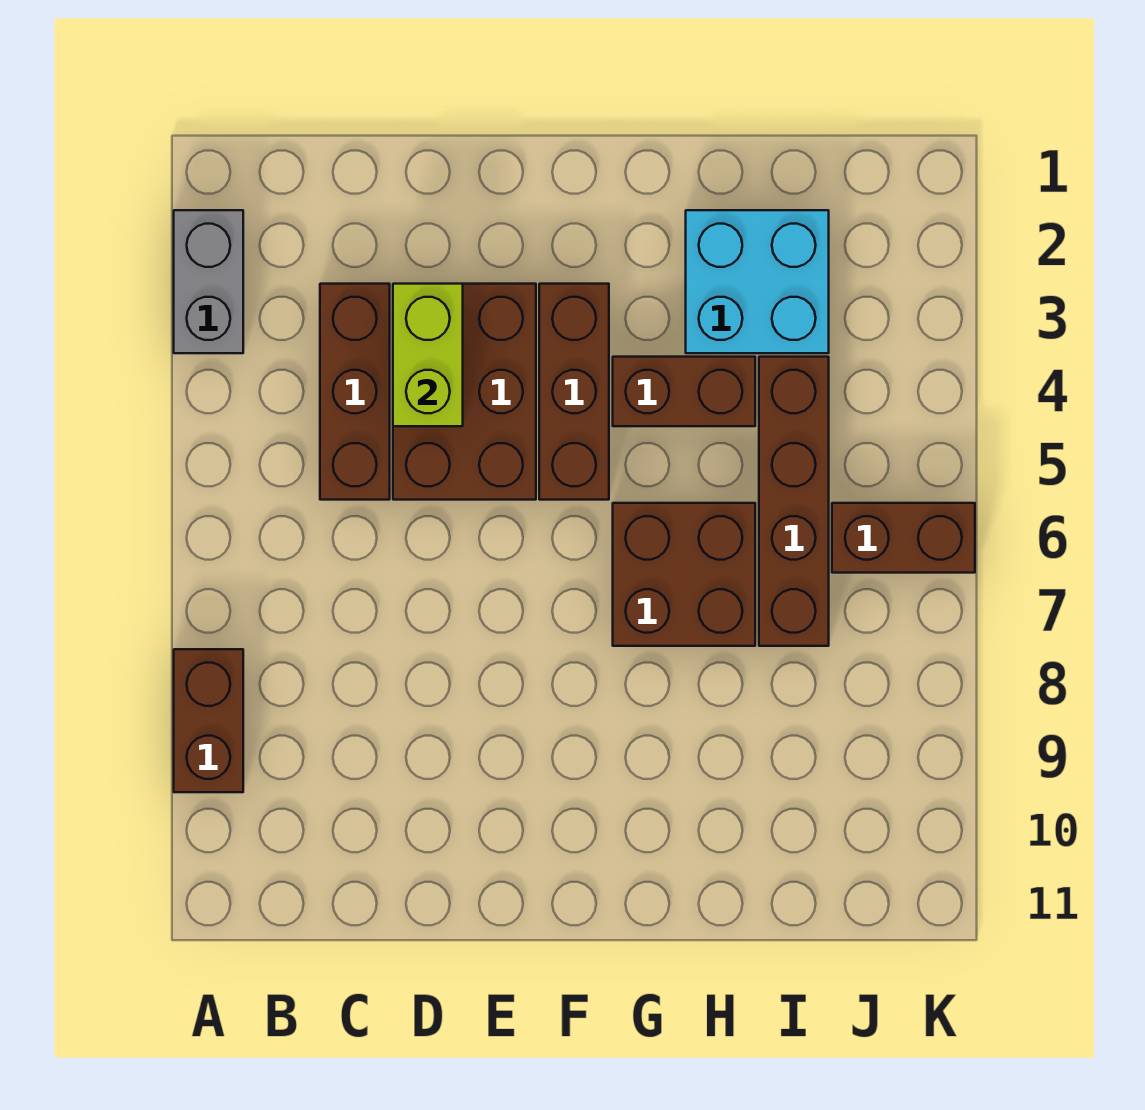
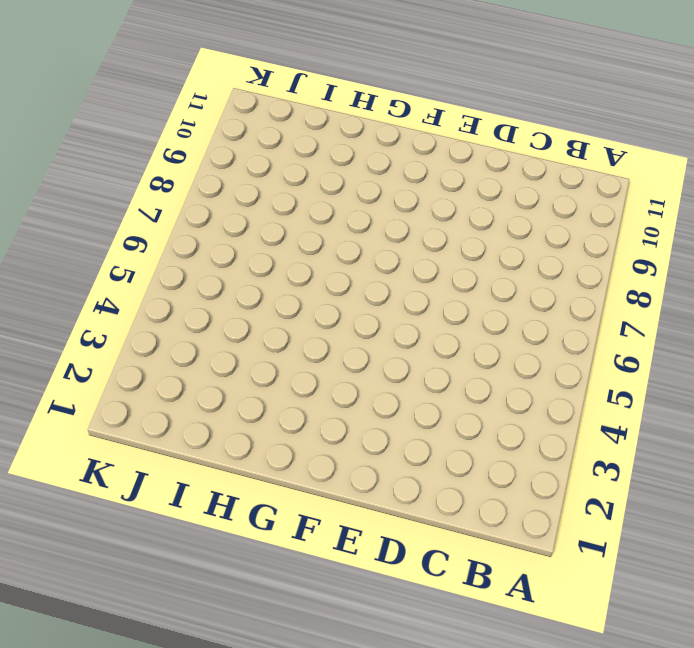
none -> grey brick A2:A3 level 1
none -> brown brick A8:A9 level 1

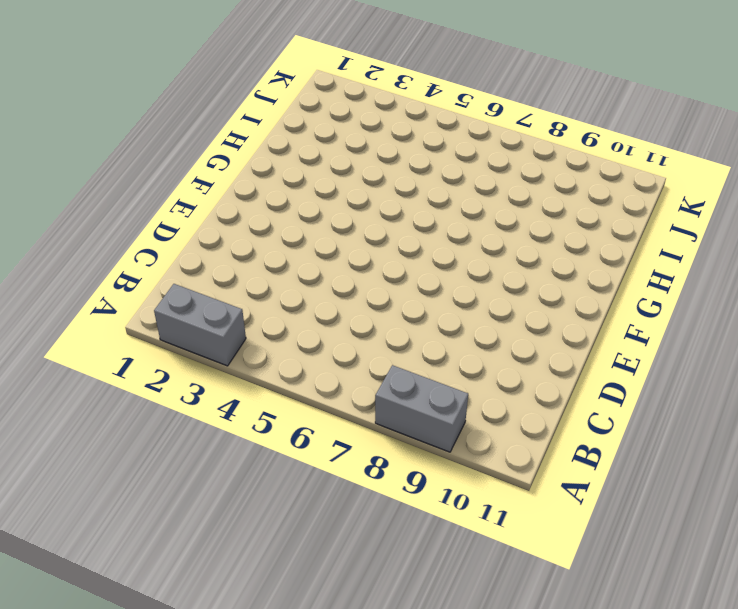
grey brick A8:A9 level 1 -> brown brick A8:A9 level 1
none -> brown brick C3:C5 level 1
none -> brown brick D3:E5 level 1

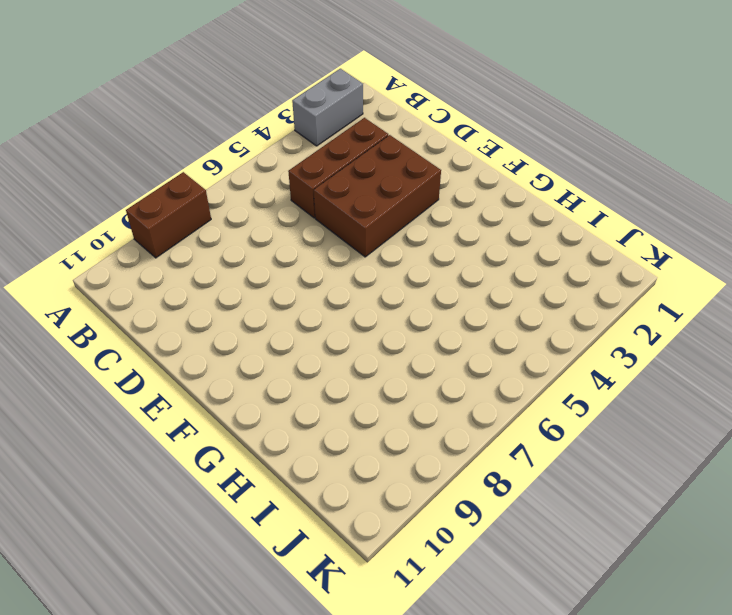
none -> brown brick F3:F5 level 1
none -> brown brick G4:H4 level 1

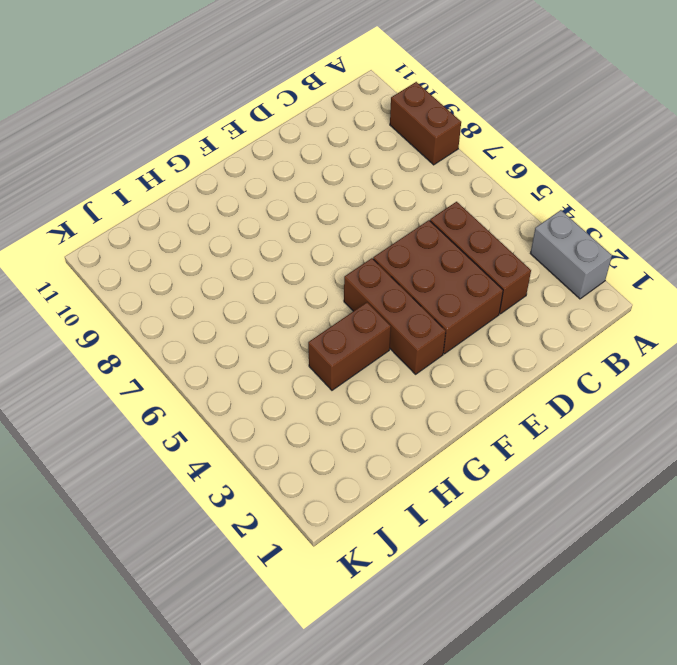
none -> brown brick G6:H7 level 1
none -> cyan brick H2:I3 level 1

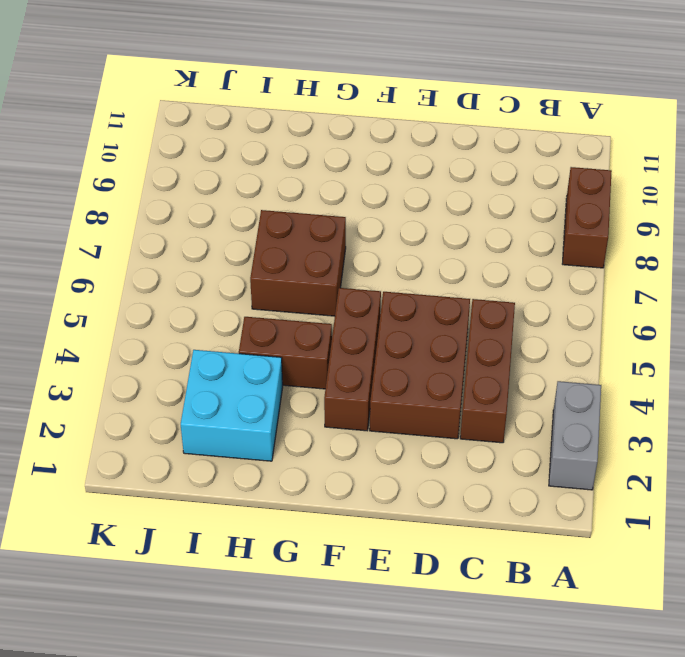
none -> brown brick I4:I7 level 1
none -> brown brick J6:K6 level 1

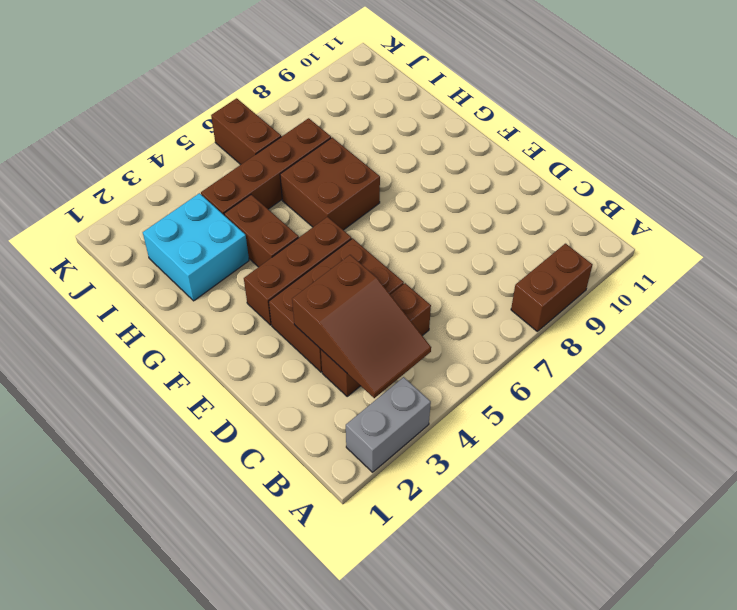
brown slope B3:D4 level 2 top D -> lime brick D3:D4 level 2

